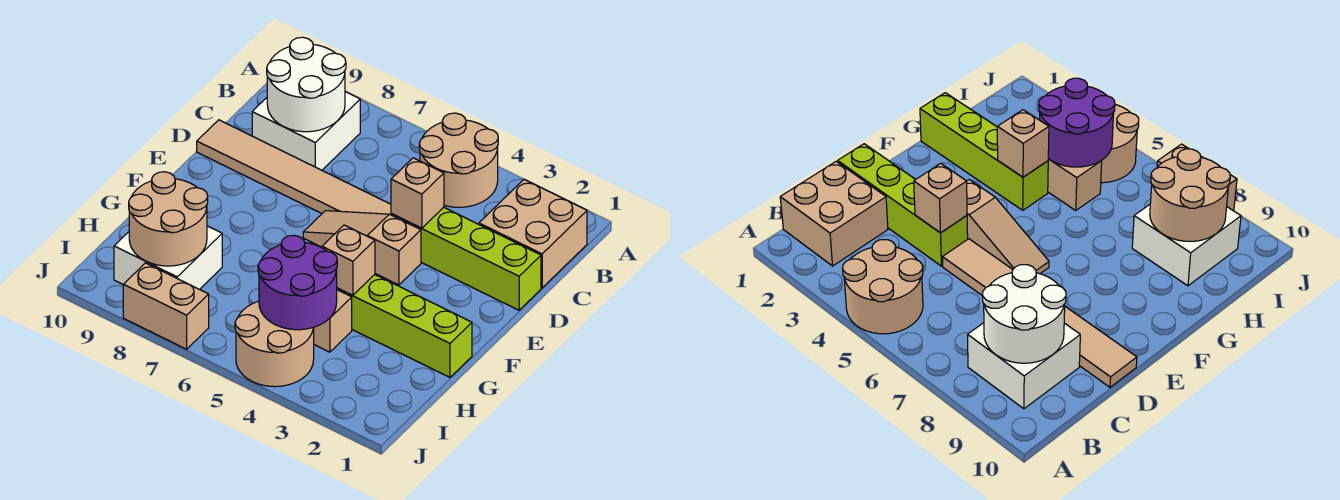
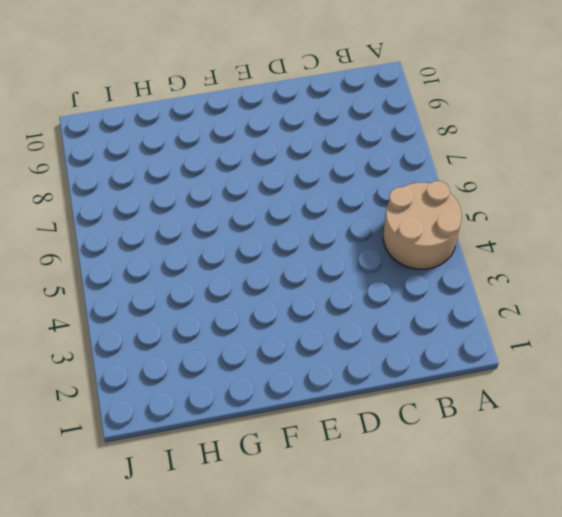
none -> tan brick B1:C2 level 1
none -> white brick B8:C9 level 1
none -> lime brick D1:D4 level 1

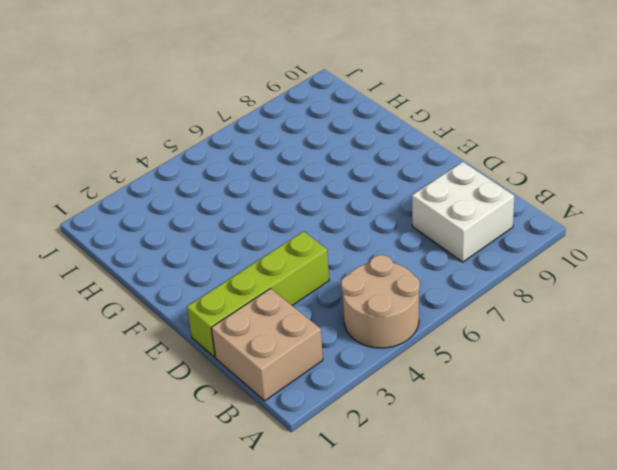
none -> tan tile D5:D10 level 1
none -> tan slope E4:E6 level 1 top 4
none -> lime brick G1:G4 level 1

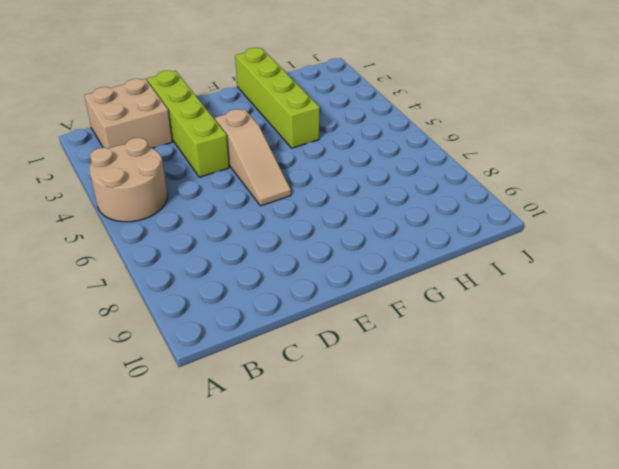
none -> white brick B8:C9 level 1
none -> tan tile D5:D10 level 1
none -> tan brick H4:H5 level 1

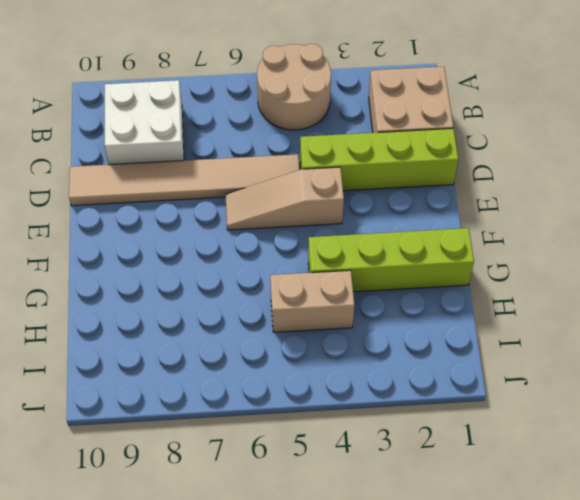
none -> white brick H8:I9 level 1
none -> tan round brick I4:J5 level 1
none -> tan brick J7:J8 level 1

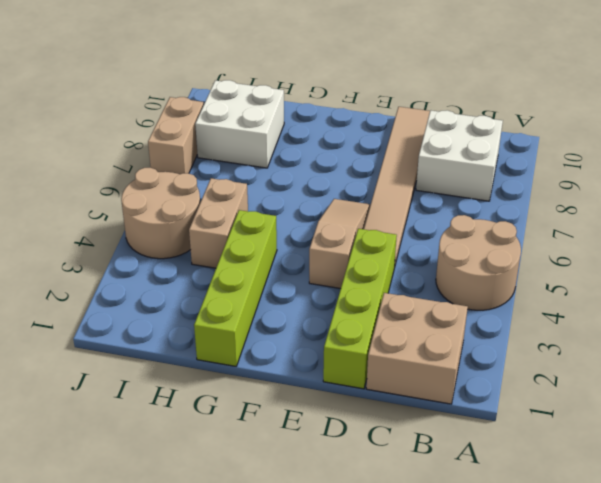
none -> white round brick B8:C9 level 2
none -> tan brick D4 level 2
none -> tan brick G4 level 2

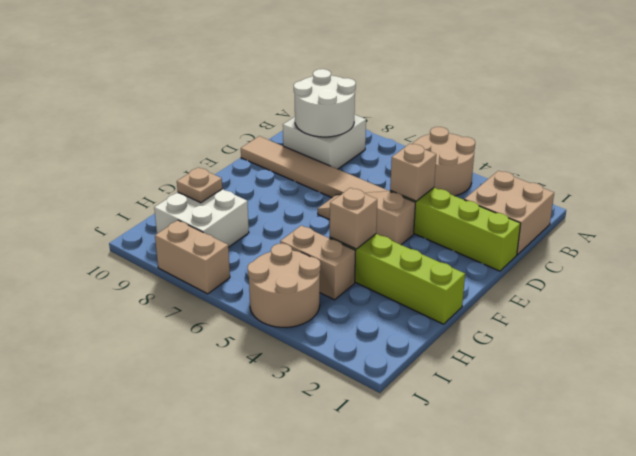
tan plate H9 level 2 -> tan round brick H8:I9 level 2
none -> purple round brick H4:I5 level 2

